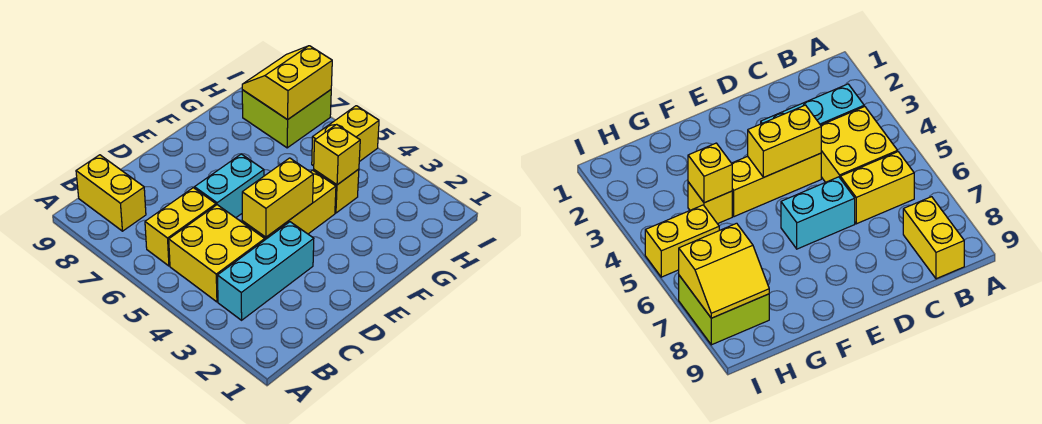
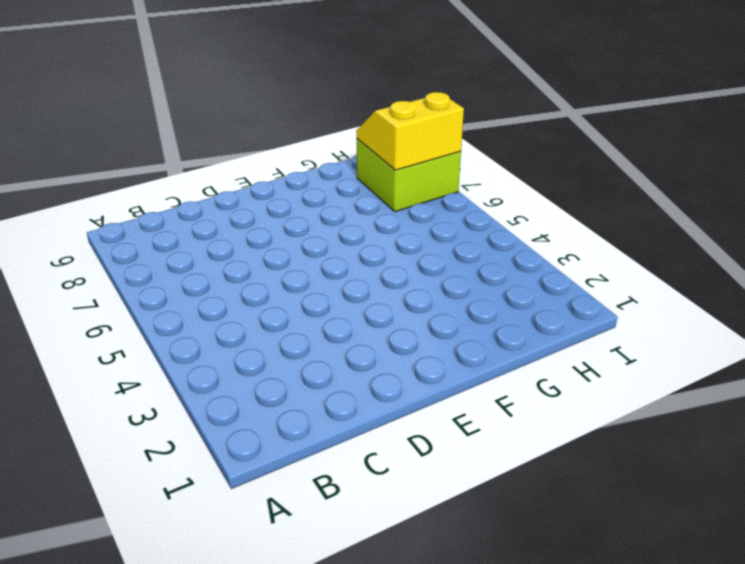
none -> cyan brick B3:D3 level 1
none -> yellow brick B4:C5 level 1
none -> yellow brick B6:C6 level 1

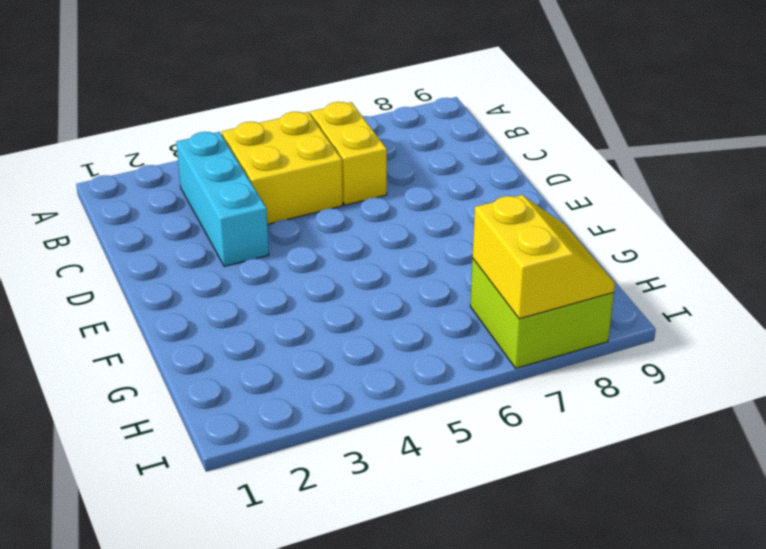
none -> yellow brick B8:B9 level 1
none -> yellow brick D4:F4 level 1
none -> cyan brick D6:E6 level 1

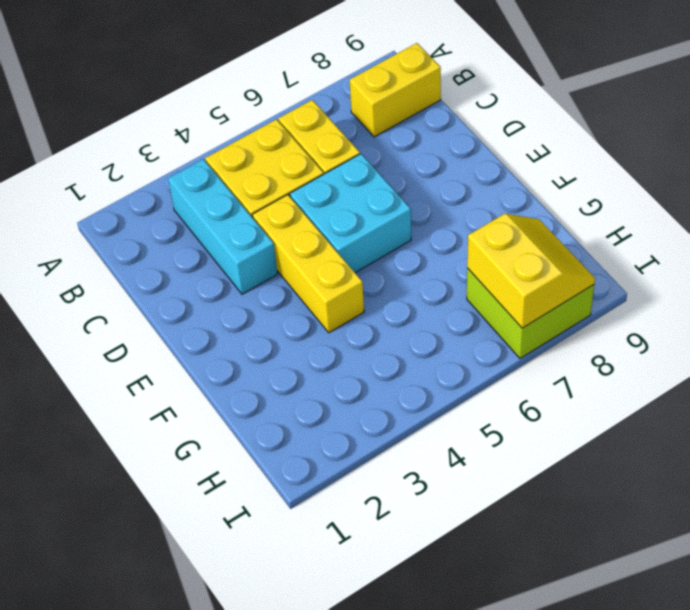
cyan brick D5:E6 level 1 -> cyan brick D6:E6 level 1
none -> yellow brick G4 level 1
none -> yellow brick H5:I5 level 1
none -> yellow brick D4:E4 level 2

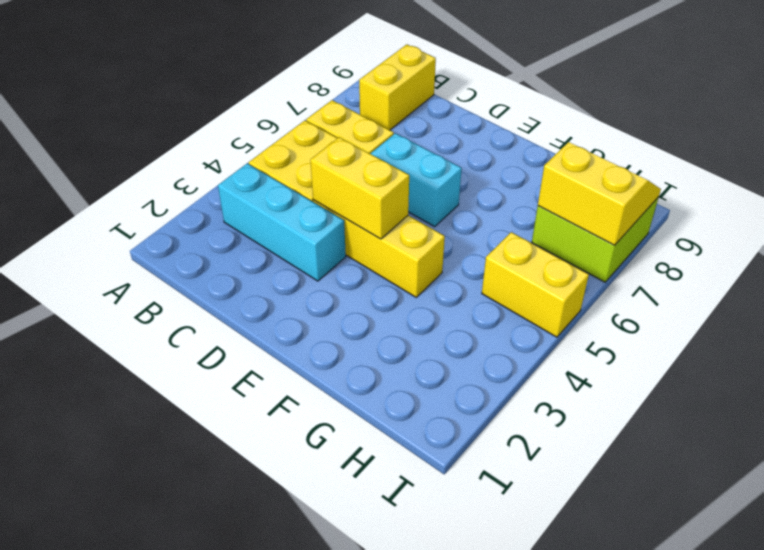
none -> yellow brick G4 level 1
none -> yellow brick G4 level 2

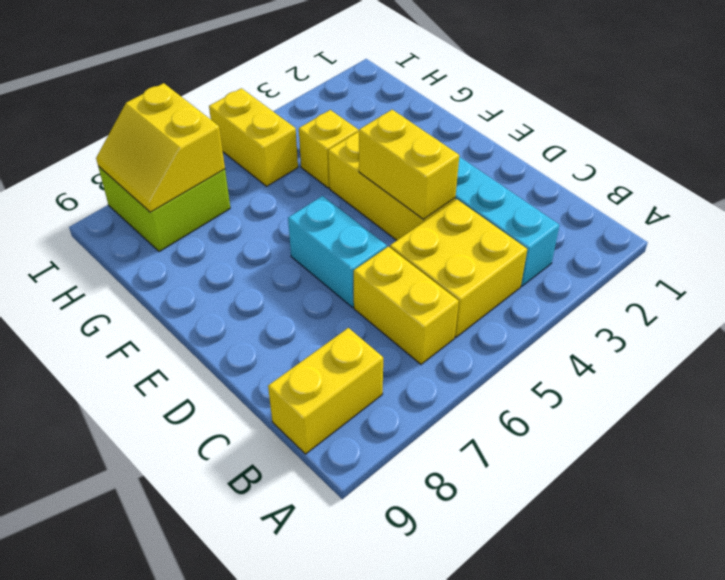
none -> yellow brick G4 level 2

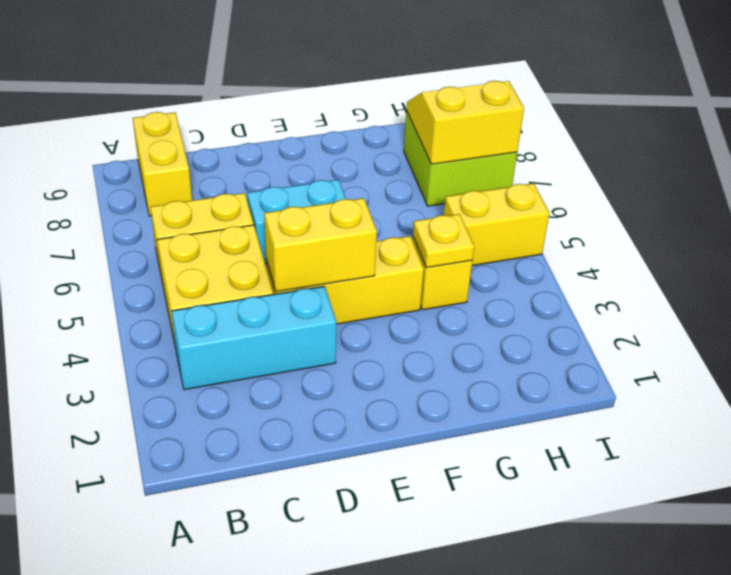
yellow plate G4 level 2 -> yellow brick G4 level 2

